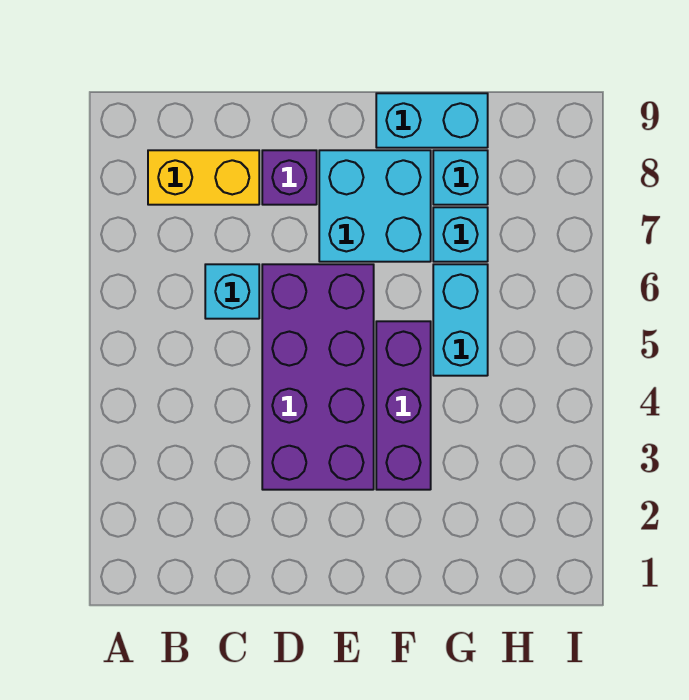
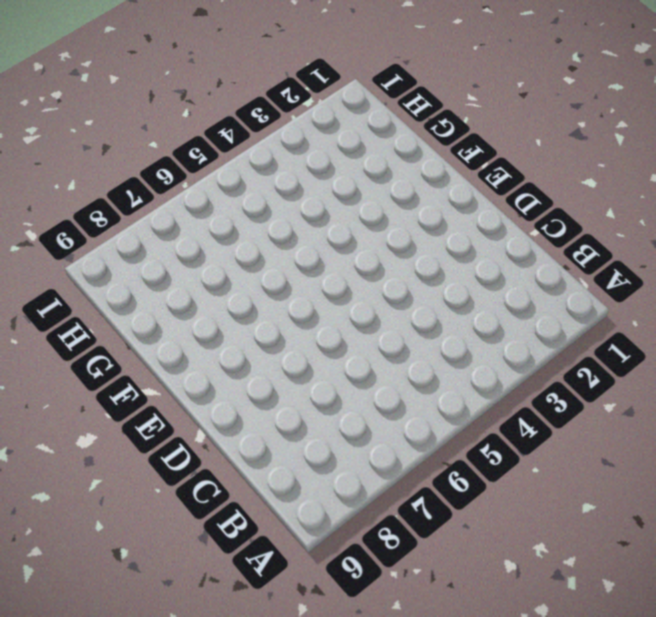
none -> yellow brick B8:C8 level 1
none -> cyan brick C6 level 1

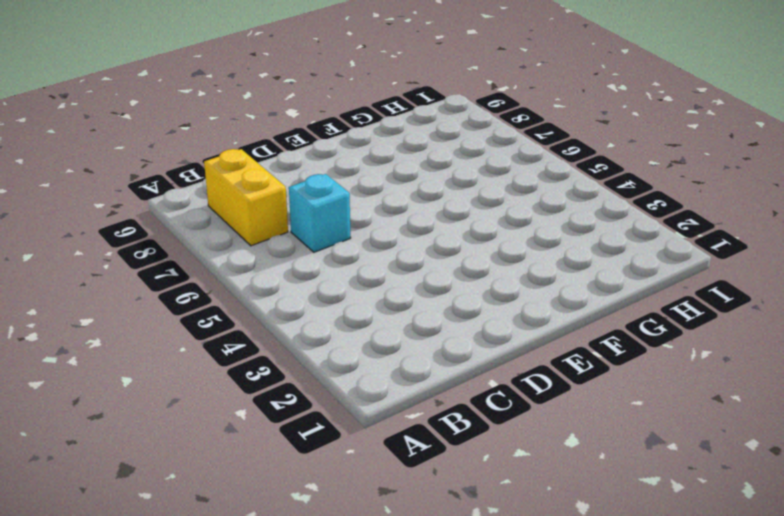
yellow brick B7:B8 level 1 -> yellow brick B8:C8 level 1
none -> purple brick D3:E6 level 1
none -> purple brick D8 level 1

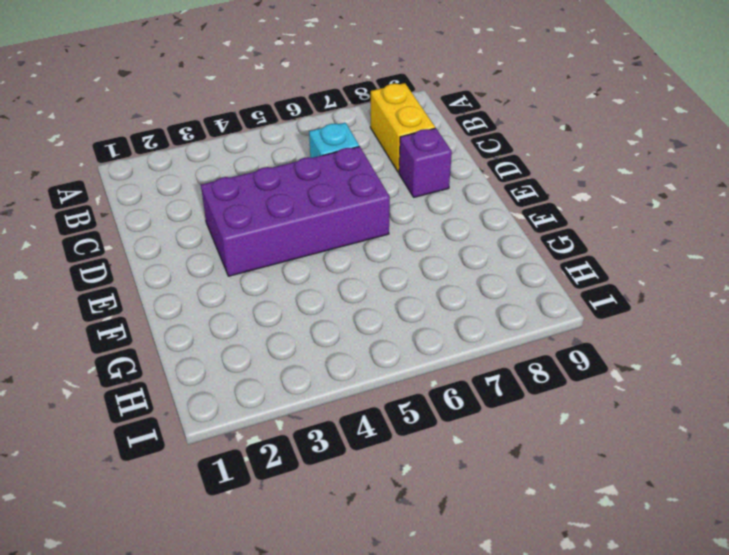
none -> cyan brick E7:F8 level 1
none -> purple brick F3:F5 level 1

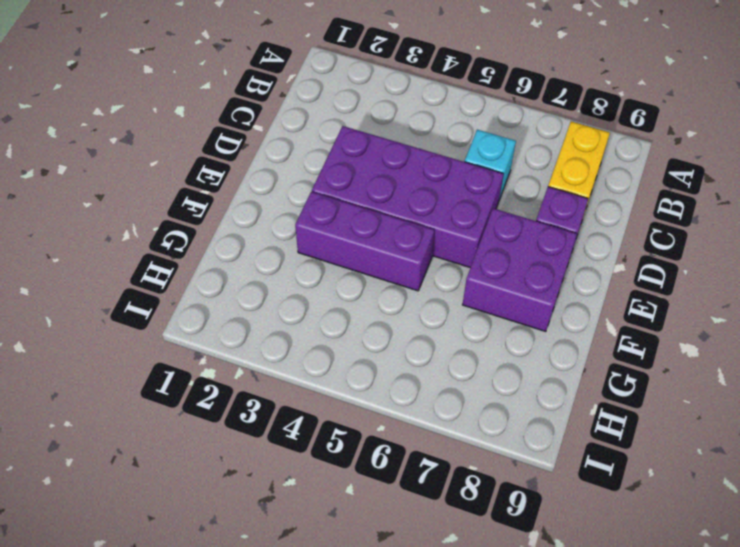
purple brick E7:F8 level 1 -> cyan brick E7:F8 level 1
none -> cyan brick F9:G9 level 1
none -> cyan brick G5:G6 level 1

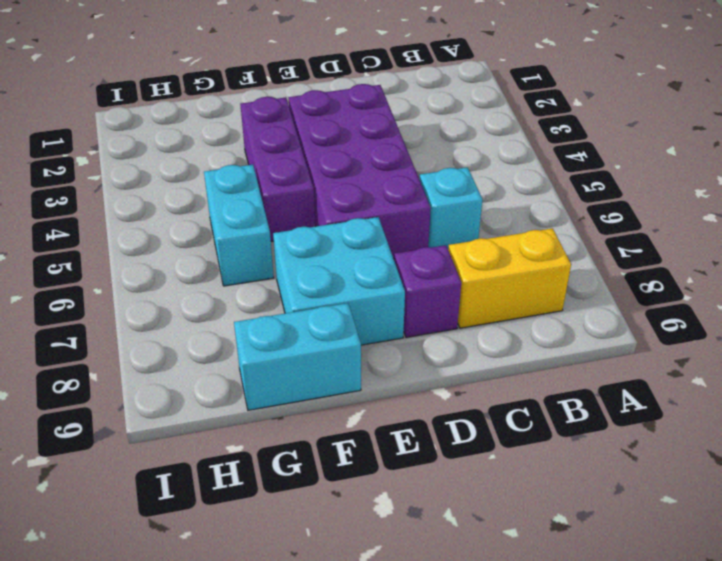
none -> cyan brick G7 level 1
none -> cyan brick G8 level 1

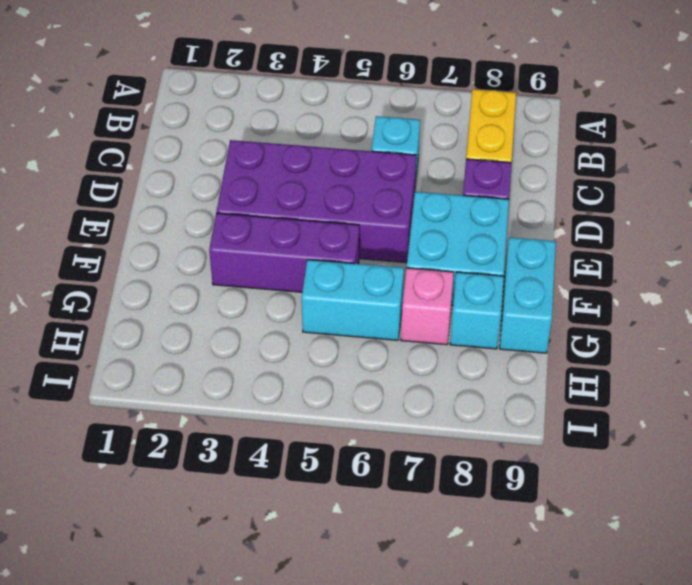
pink brick G7 level 1 -> cyan brick G7 level 1

